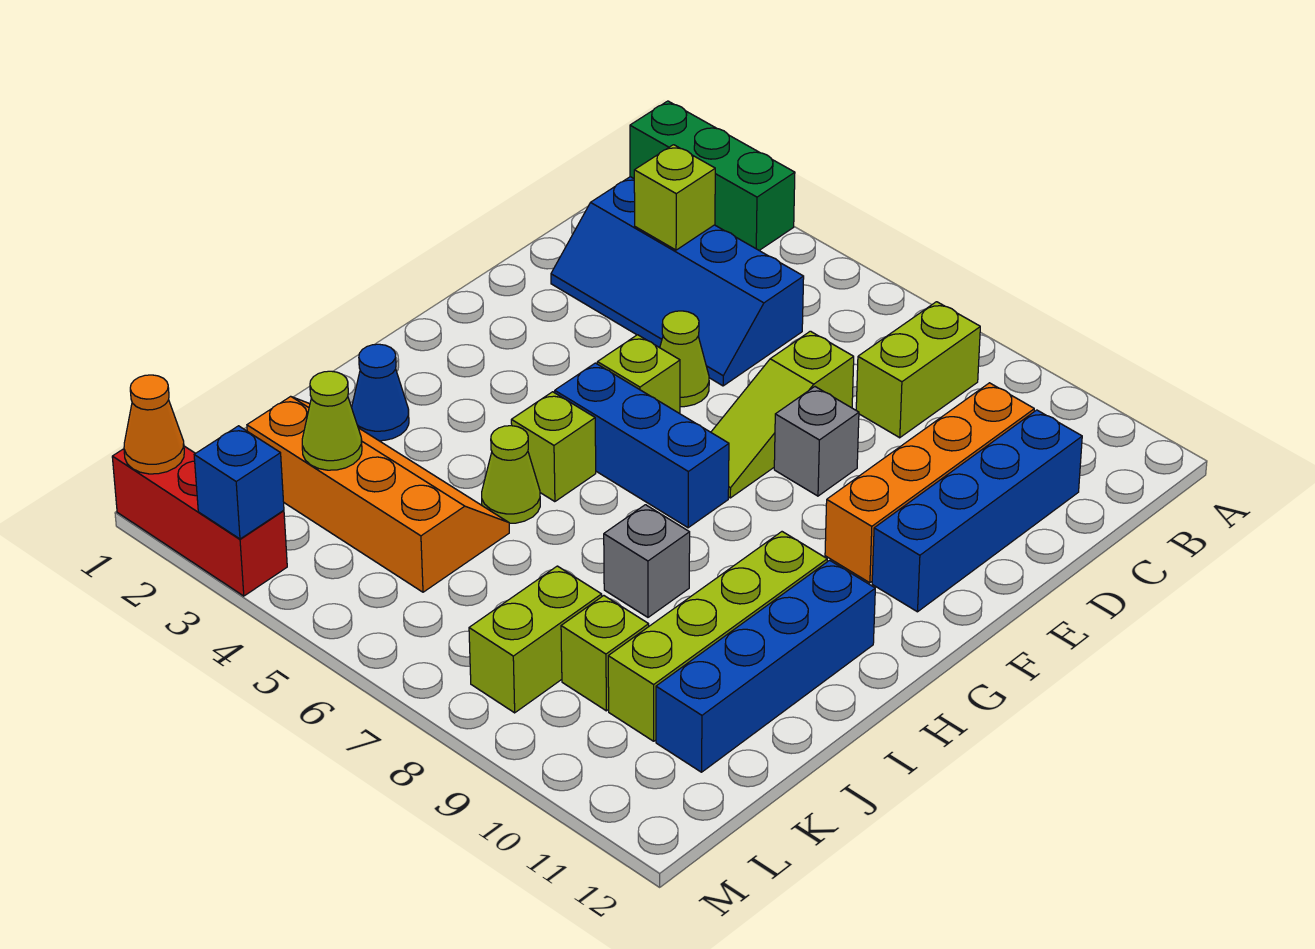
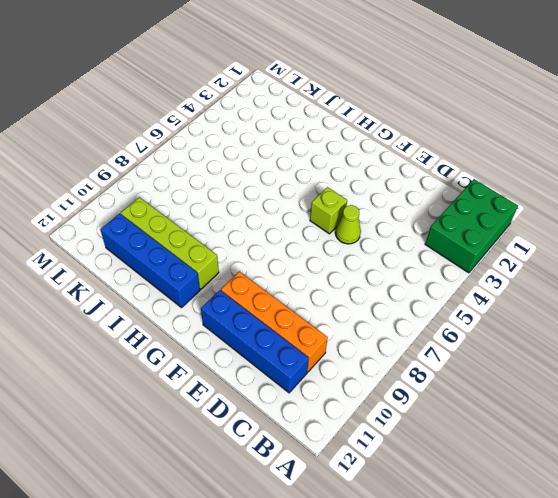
green brick A1:B3 level 1 -> green brick A1:A3 level 1
none -> lime brick B8:C8 level 1
none -> blue slope C2:D5 level 1 top C
none -> lime slope D7:F7 level 1 top D

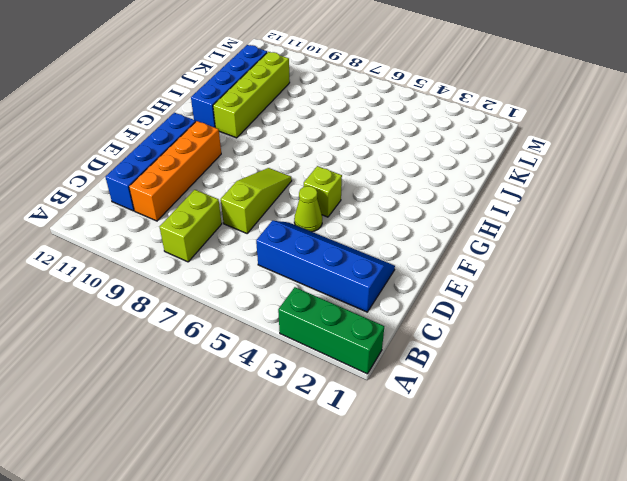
none -> grey brick E8 level 1
none -> blue brick G5:G7 level 1
none -> lime brick H5 level 1

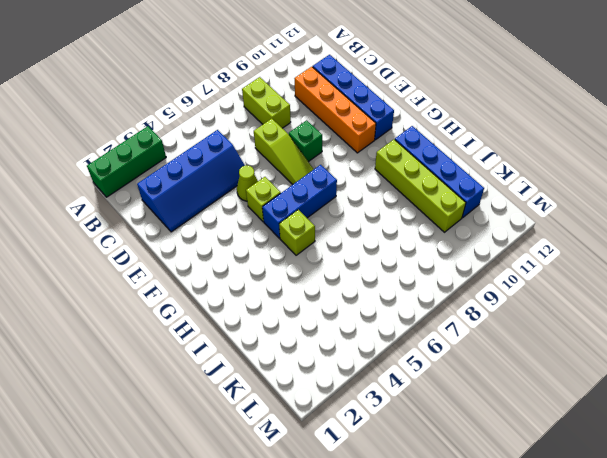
green brick E8 level 1 -> grey brick E8 level 1
none -> blue cone I2 level 1
none -> lime cone I5 level 1
none -> grey brick I8 level 1

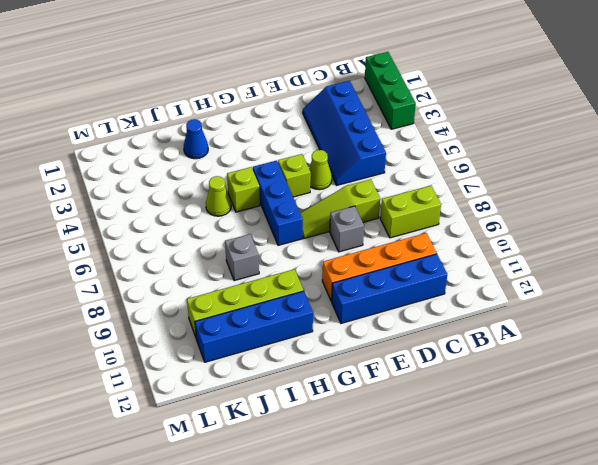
none -> orange slope J2:K5 level 1 top K
none -> lime brick K8:L8 level 1
none -> lime brick K9 level 1

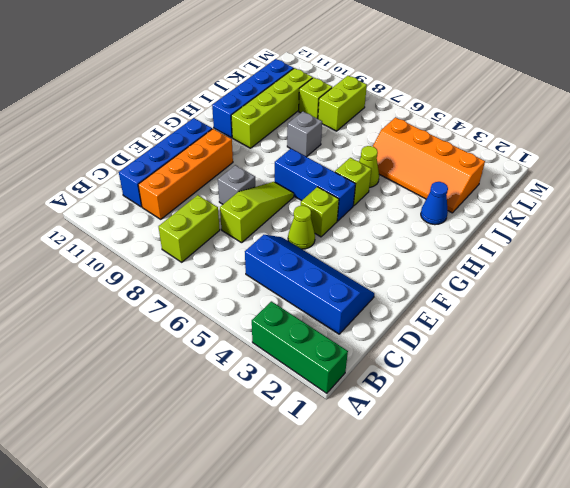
none -> red brick M1:M3 level 1
none -> lime brick C3 level 2
none -> lime cone K3 level 2

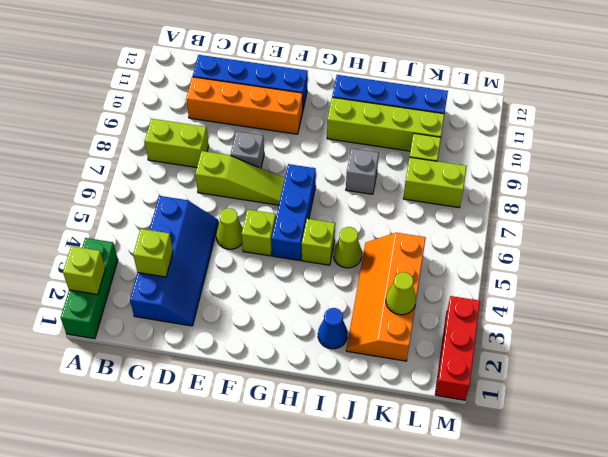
lime brick A2 level 2 -> none
none -> orange cone M1 level 2
none -> blue brick M3 level 2

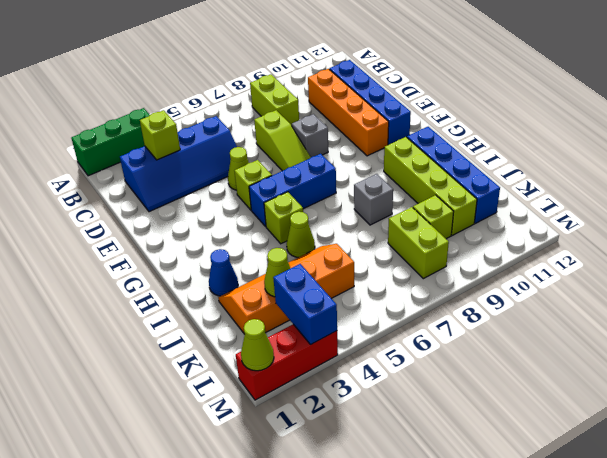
blue brick L3:M3 level 2 -> blue brick M3 level 2
lime cone M1 level 2 -> orange cone M1 level 2

